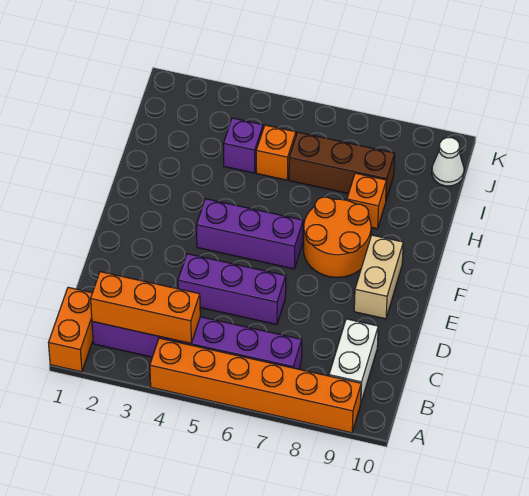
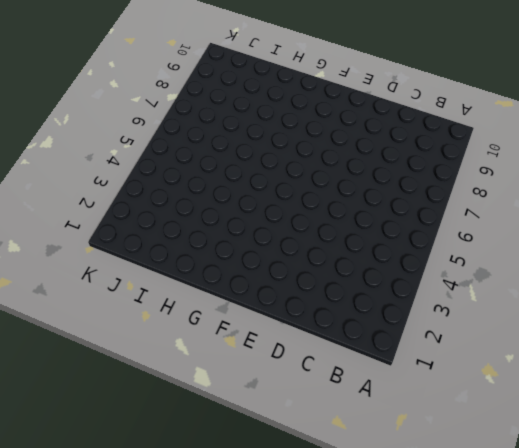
none -> orange brick A1:B1 level 1
none -> orange brick A4:A9 level 1
none -> purple brick B2:B7 level 1

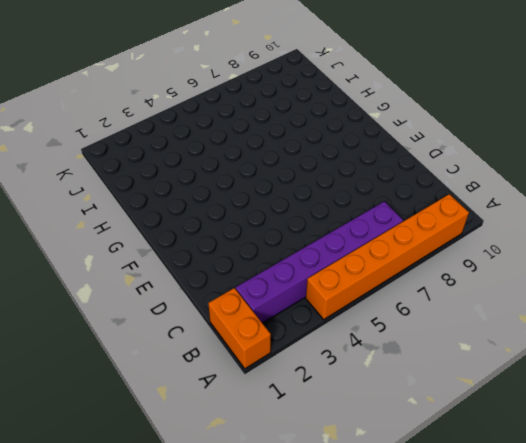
none -> white brick B9:C9 level 1
none -> purple brick D4:D6 level 1
none -> tan brick E9:F9 level 1

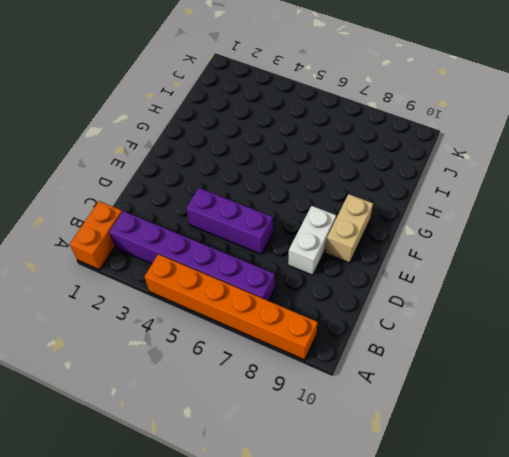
white brick D8:E8 level 1 -> white brick B9:C9 level 1
none -> purple brick F4:F6 level 1
none -> orange round brick F7:G8 level 1
none -> orange brick H8 level 1

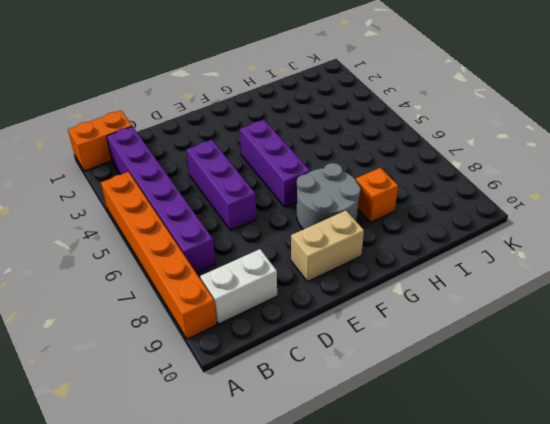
grey round brick F7:G8 level 1 -> orange round brick F7:G8 level 1
none -> purple brick I4 level 1
none -> orange brick I5 level 1
none -> brown brick I6:I8 level 1

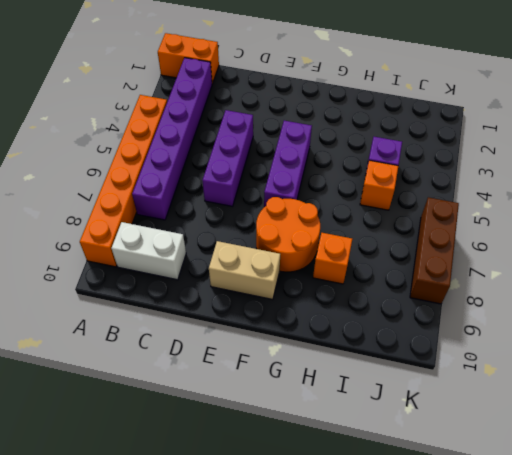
brown brick K6:K8 level 1 -> brown brick I6:I8 level 1
none -> white cone J10 level 1
none -> orange brick B2:B4 level 2

